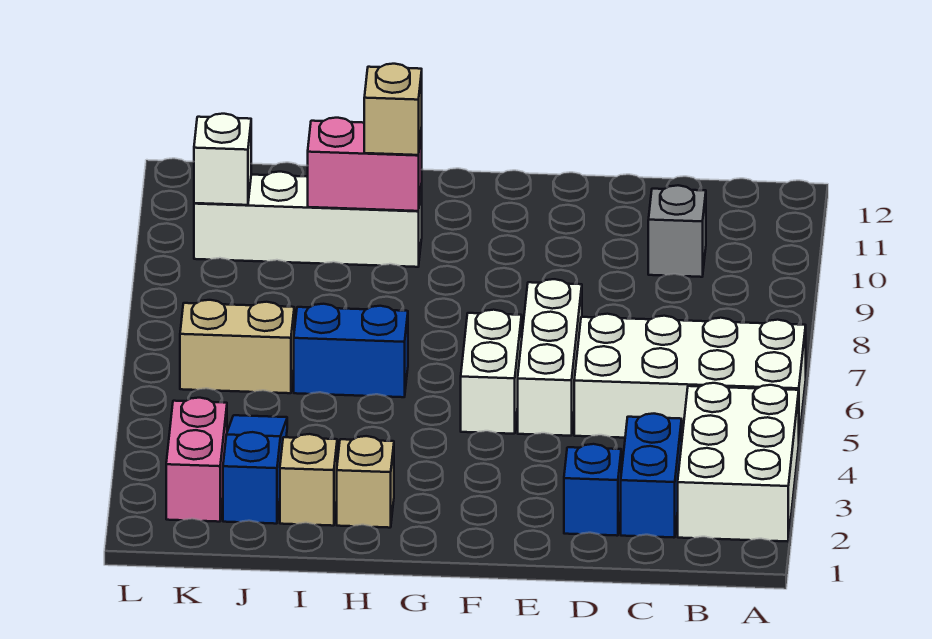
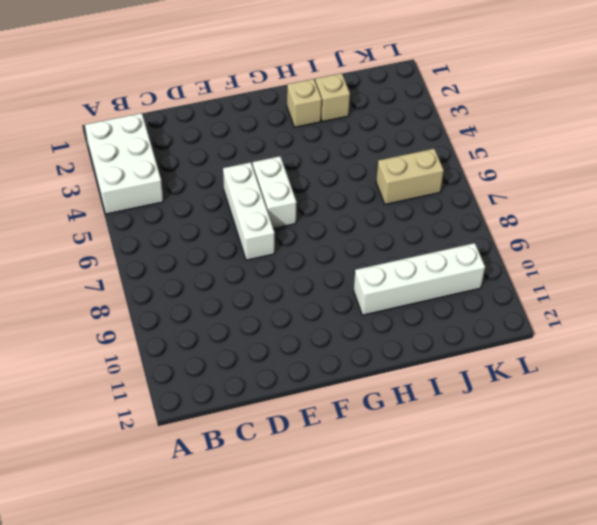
none -> white brick A5:D6 level 1
none -> blue brick C2:C3 level 1
none -> grey brick C10 level 1

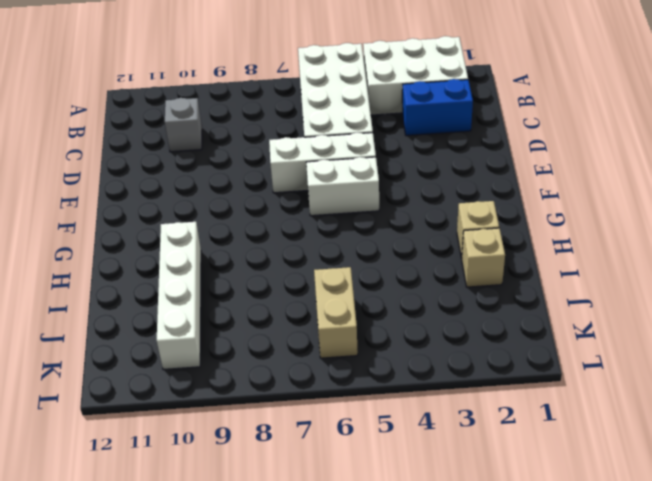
none -> blue brick D2 level 1
none -> blue brick H6:I6 level 1
none -> blue slope J2:J4 level 1 top 2

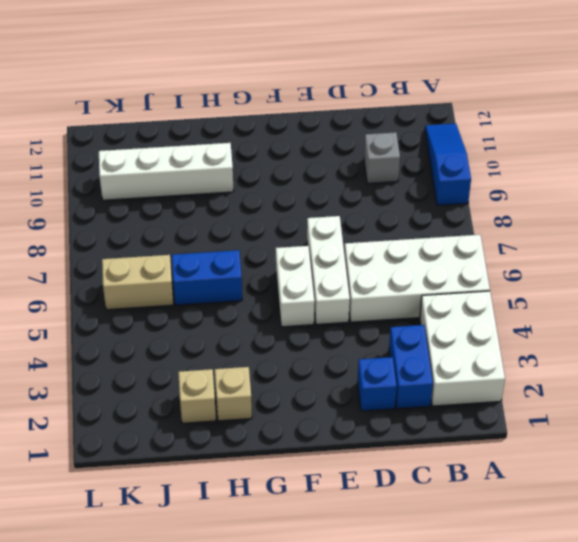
blue slope A9:A11 level 1 top 9 -> blue slope J2:J4 level 1 top 2
none -> pink brick K2:K3 level 1
none -> pink brick H10:I10 level 2
none -> white brick K10 level 2

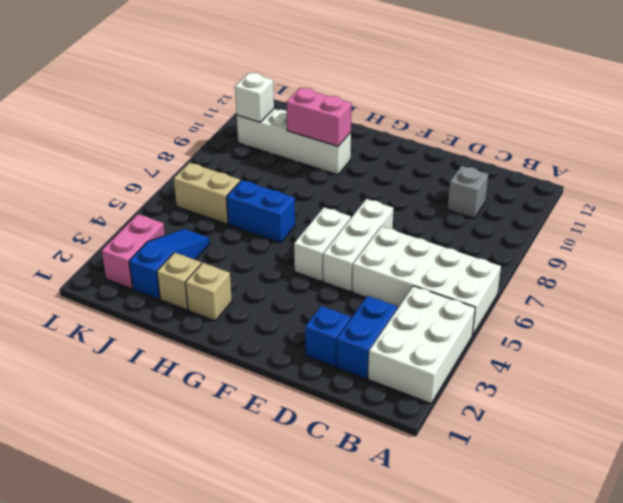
none -> tan brick H10 level 3

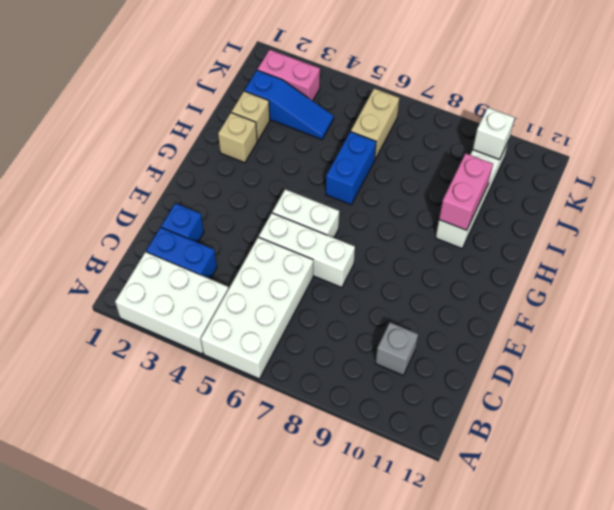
none -> tan brick H10 level 3

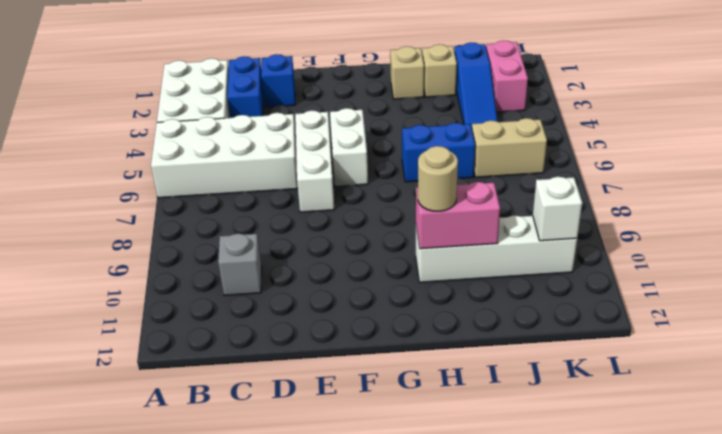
tan round brick H10 level 3 -> tan brick H10 level 3

